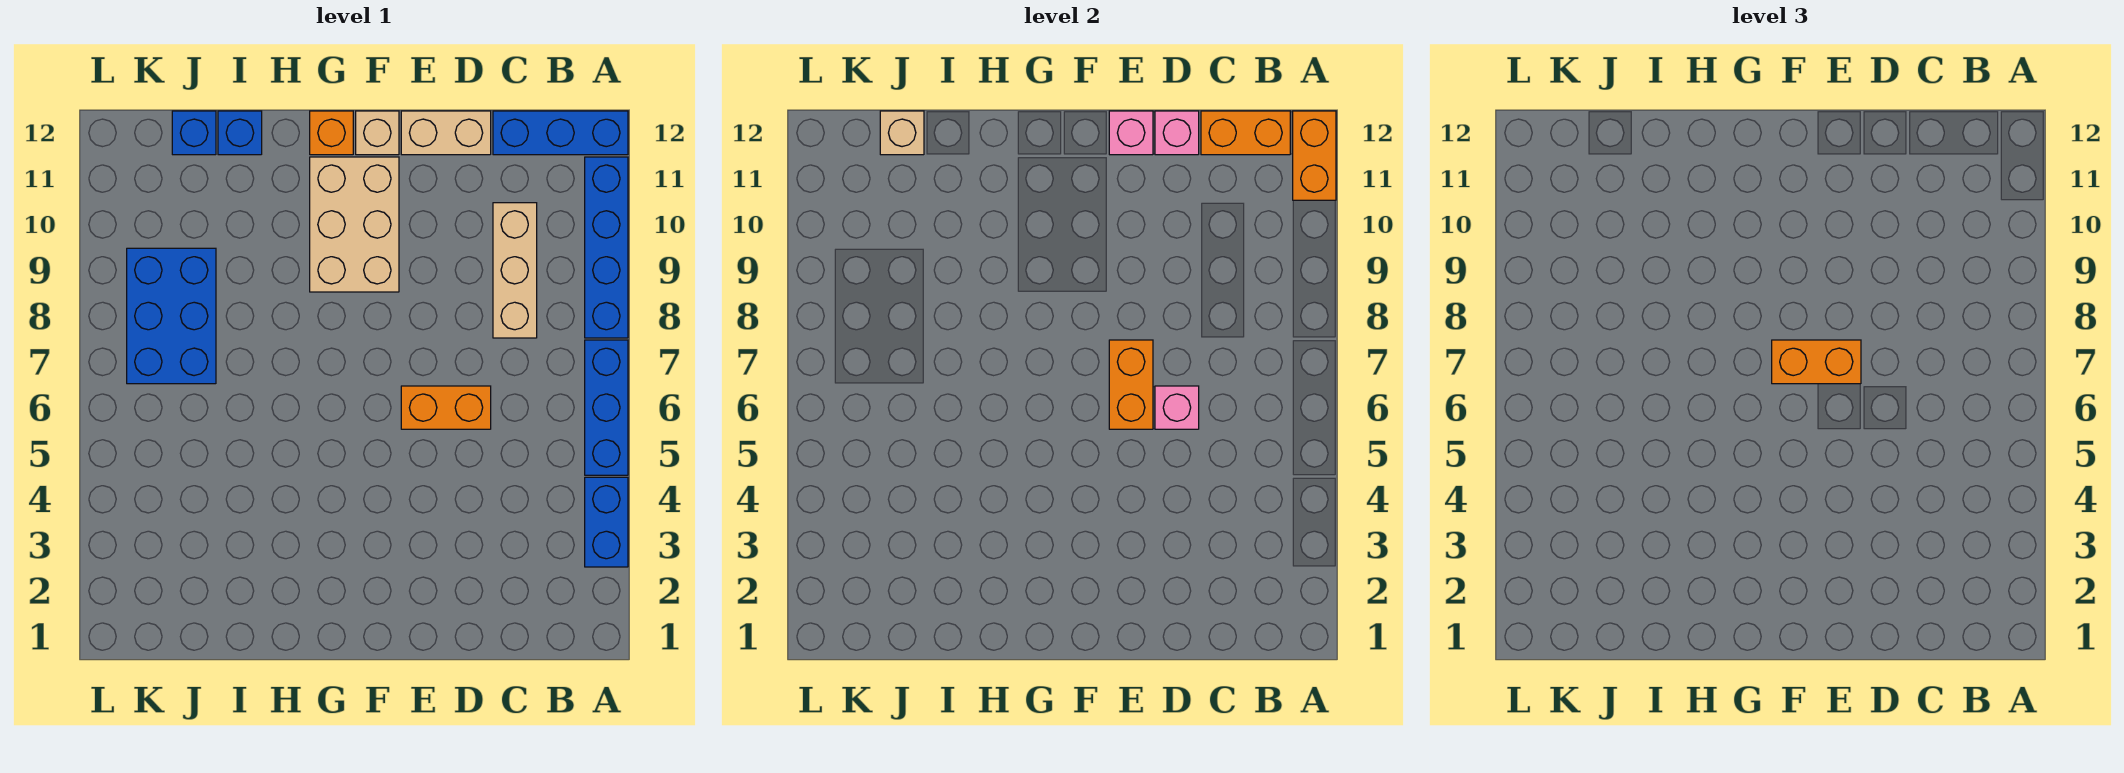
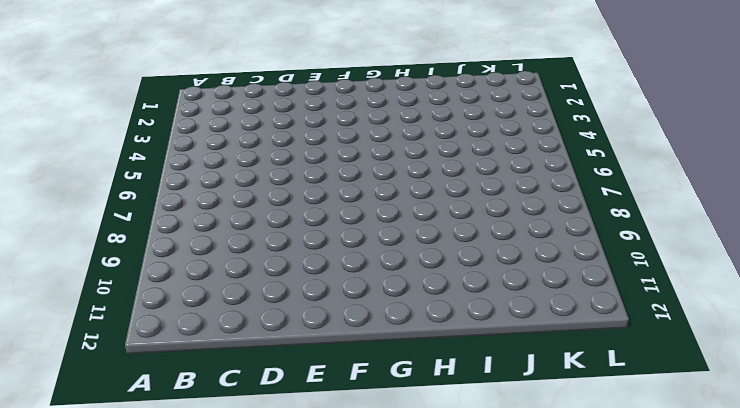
none -> blue brick A3:A4 level 1
none -> blue brick A5:A7 level 1
none -> blue brick A8:A11 level 1

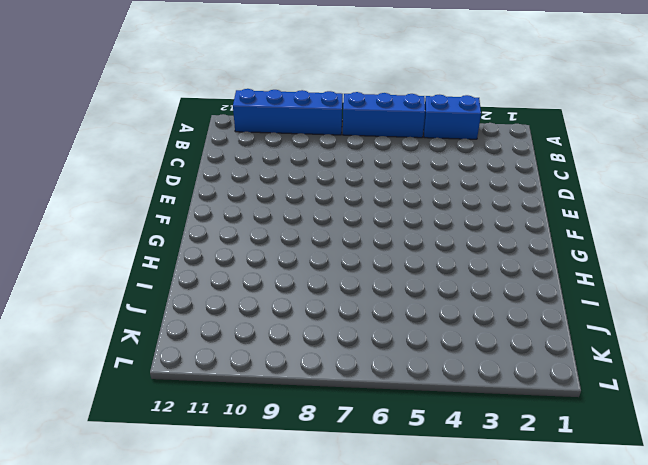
none -> blue brick A12:C12 level 1
none -> tan brick C8:C10 level 1
none -> orange brick D6:E6 level 1

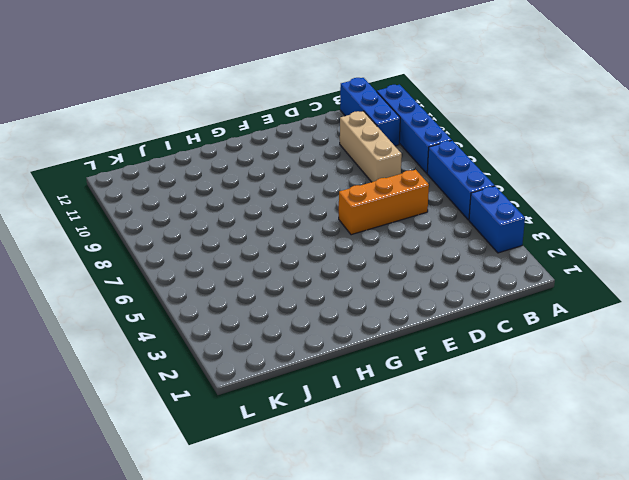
blue brick B10:B12 level 1 -> blue brick A12:C12 level 1
orange brick C6:E6 level 1 -> orange brick D6:E6 level 1
none -> tan brick D12:E12 level 1
none -> tan brick F9:G11 level 1
none -> tan brick F12 level 1

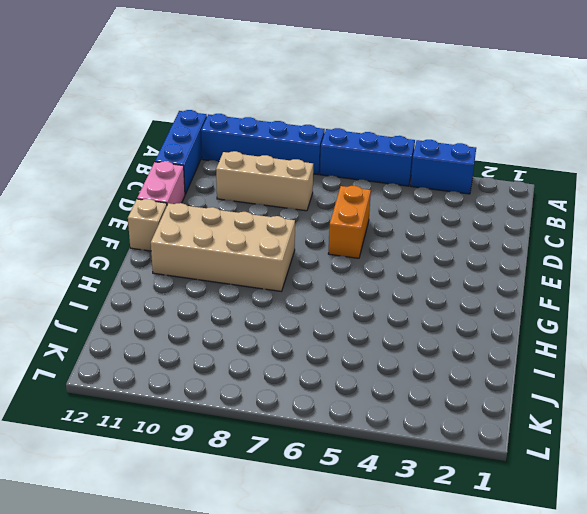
pink brick D12:E12 level 1 -> tan brick D12:E12 level 1
tan brick F8:G11 level 1 -> tan brick F9:G11 level 1
none -> orange brick G12 level 1
none -> blue brick I12 level 1
none -> blue brick J7:K9 level 1

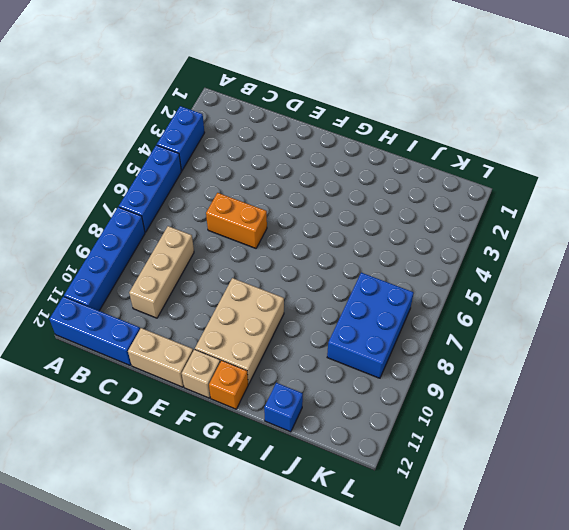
none -> blue brick J12 level 1
none -> orange brick A11:A12 level 2
none -> orange brick B12:C12 level 2

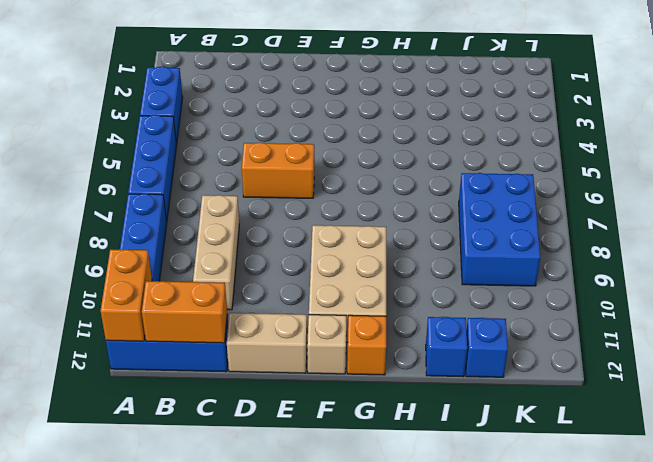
none -> pink brick D6 level 2
none -> pink brick D12 level 2
none -> orange brick E6:E7 level 2

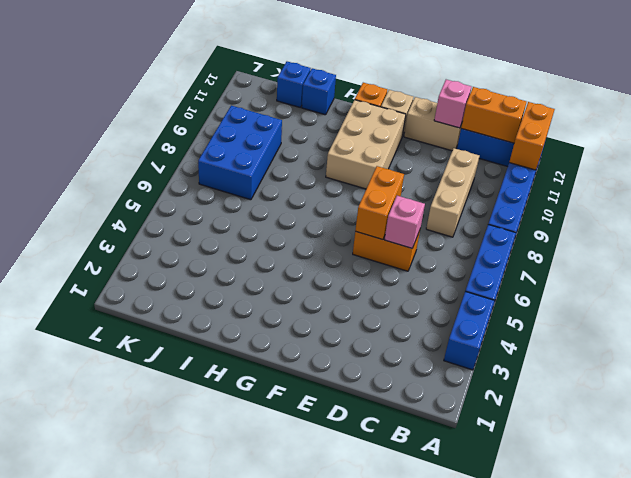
none -> pink brick E12 level 2
none -> tan brick J12 level 2
none -> orange brick E7:F7 level 3

